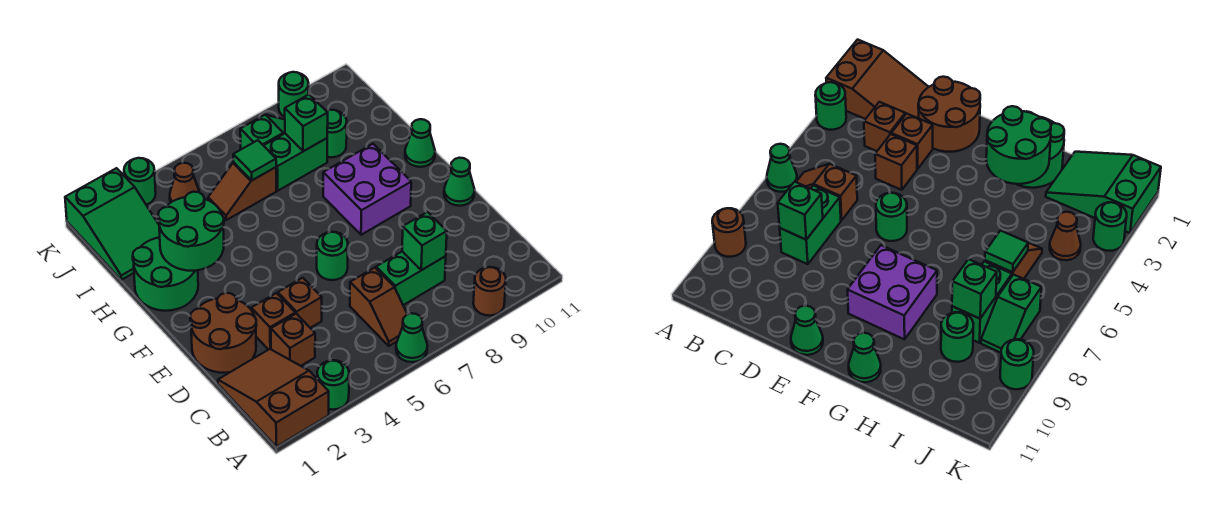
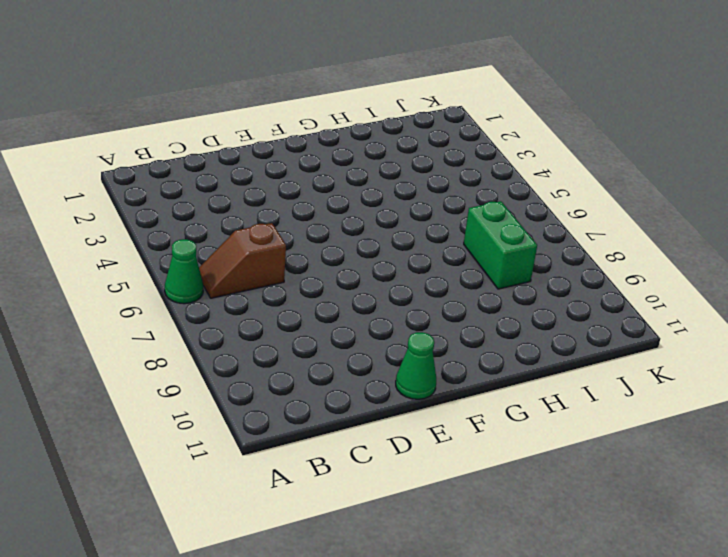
none -> brown slope A1:C2 level 1 top A
none -> green round brick A3 level 1
none -> brown round brick A9 level 1

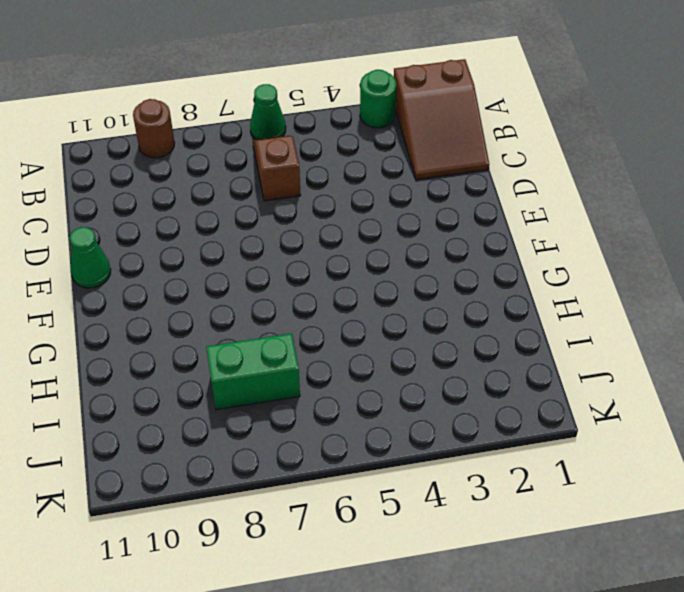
none -> brown brick C3 level 1
none -> green brick C7:C8 level 1
none -> brown round brick D1:E2 level 1

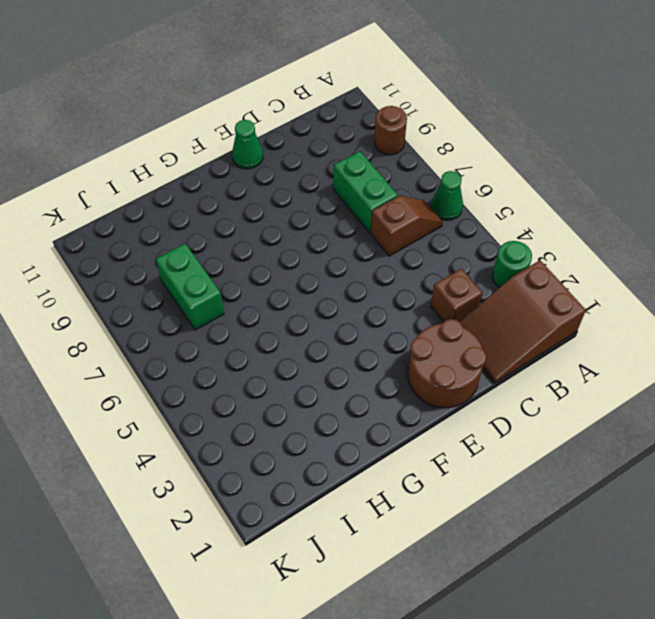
none -> brown brick D3 level 1
none -> brown brick D4 level 1
none -> green round brick E6 level 1

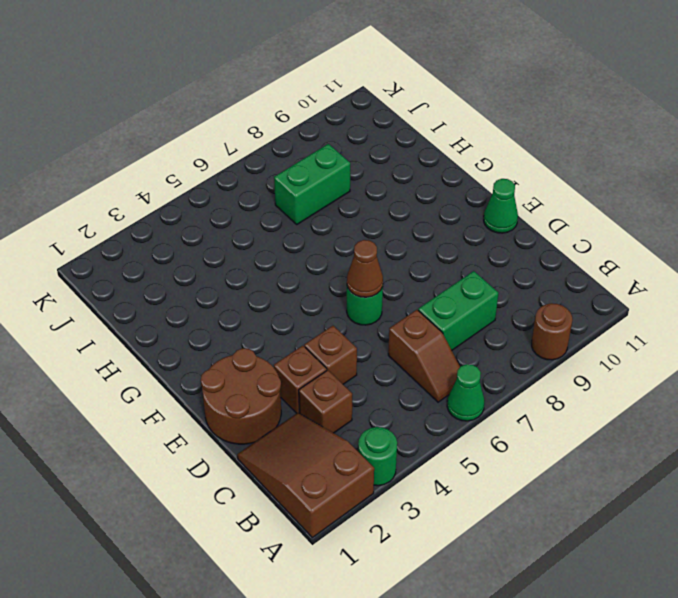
brown cone E6 level 2 -> brown cone J4 level 1
none -> purple brick F8:G9 level 1
none -> green round brick G1:H2 level 1
none -> green cone G11 level 1

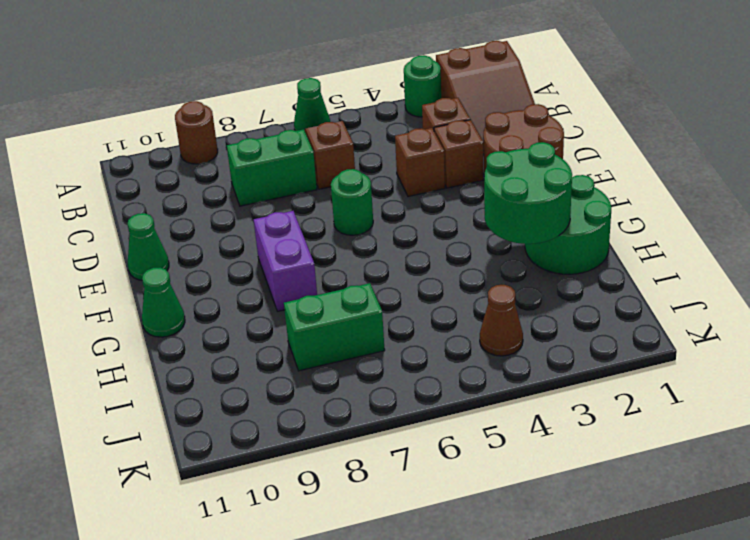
purple brick F8:G8 level 1 -> purple brick F8:G9 level 1
none -> green slope I1:K2 level 1 top K
none -> brown slope I5:I6 level 1 top 6
none -> green round brick I9 level 1

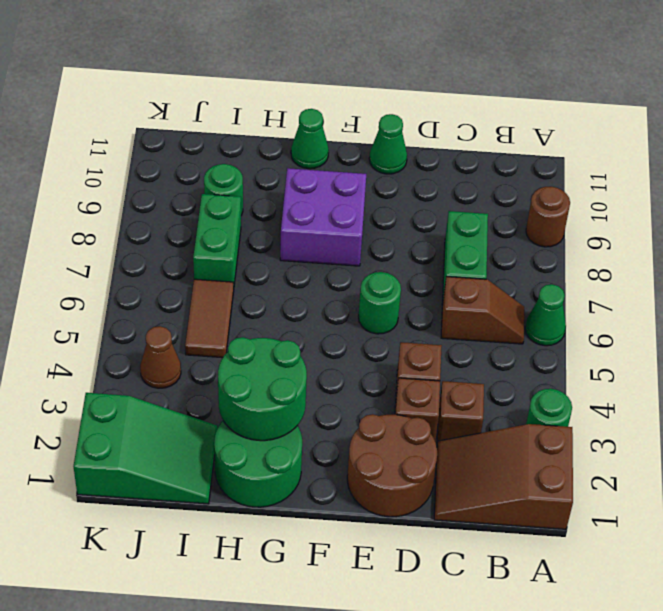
brown tile I5:I6 level 1 -> brown slope I5:I6 level 1 top 6
none -> green slope J7:J8 level 1 top 7
none -> green round brick K3 level 1
none -> green round brick K9 level 1

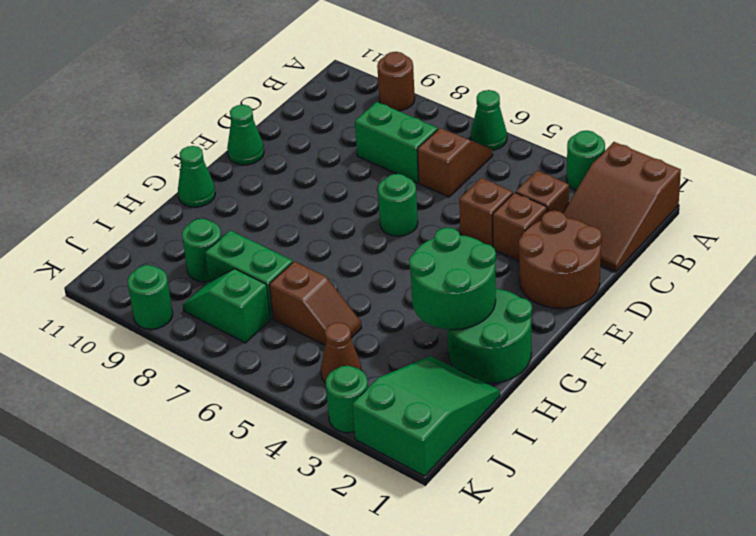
none -> purple brick F8:G9 level 1
none -> green brick C8 level 2
none -> green tile I6 level 2

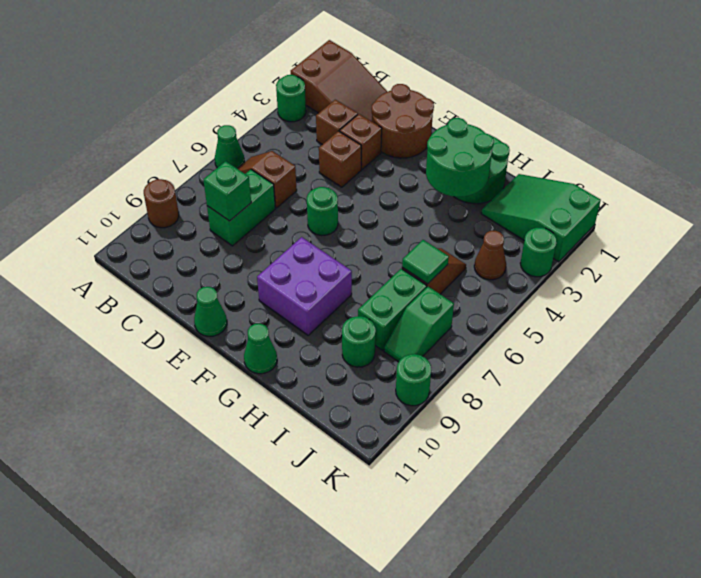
none -> green brick I8 level 2

